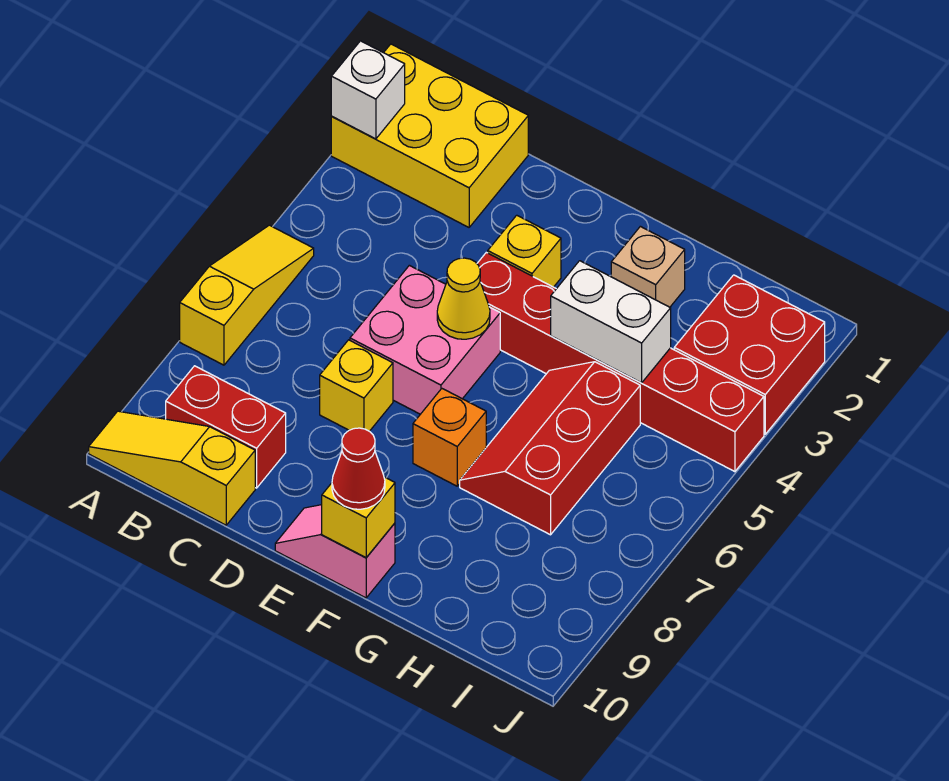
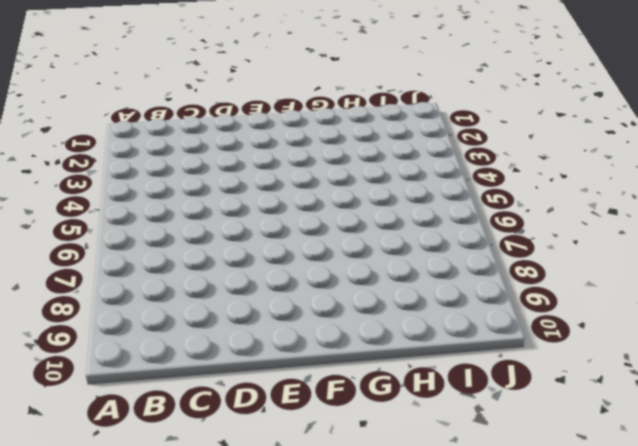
none -> yellow brick A1:C2 level 1
none -> yellow slope A5:A7 level 1 top 7
none -> yellow slope A10:C10 level 1 top C

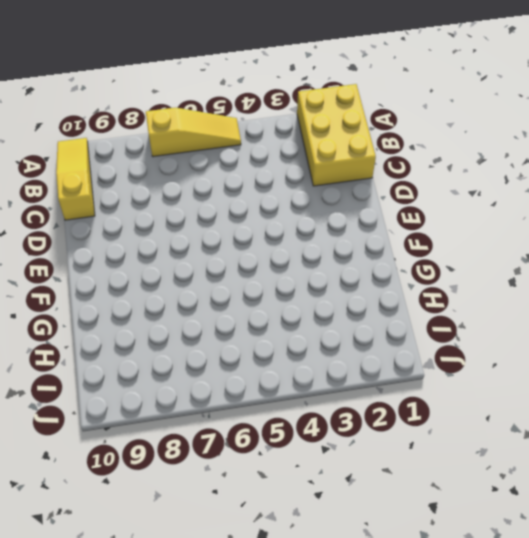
none -> red brick B9:C9 level 1
none -> pink brick D5:E6 level 1
none -> yellow brick D7 level 1

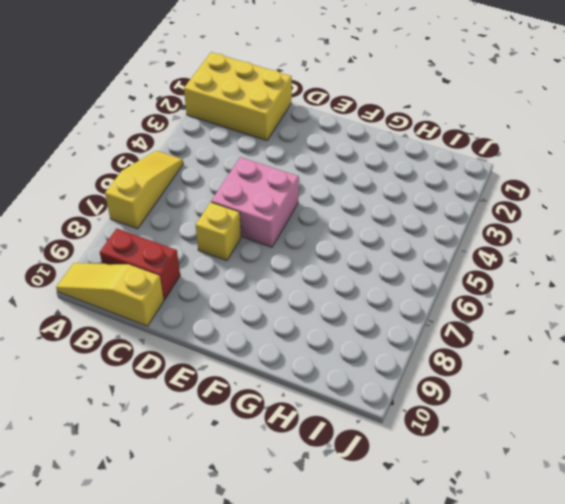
none -> yellow brick E3 level 1
none -> red brick E4:J4 level 1
none -> pink slope E10:F10 level 1 top F

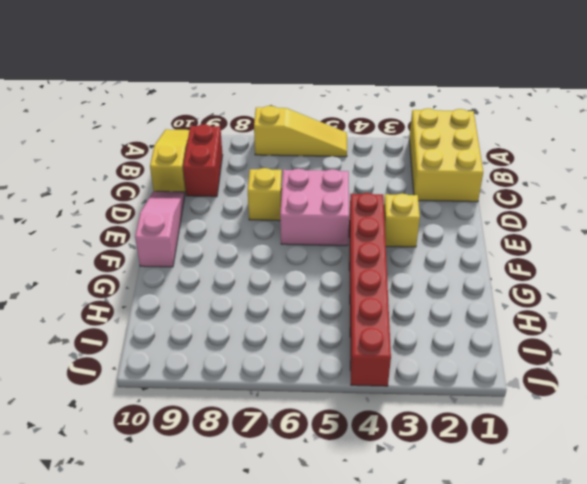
pink slope D10:F10 level 1 top F -> pink slope E10:F10 level 1 top F
none -> orange brick F7 level 1
none -> tan brick G2 level 1
none -> red slope G5:H7 level 1 top H

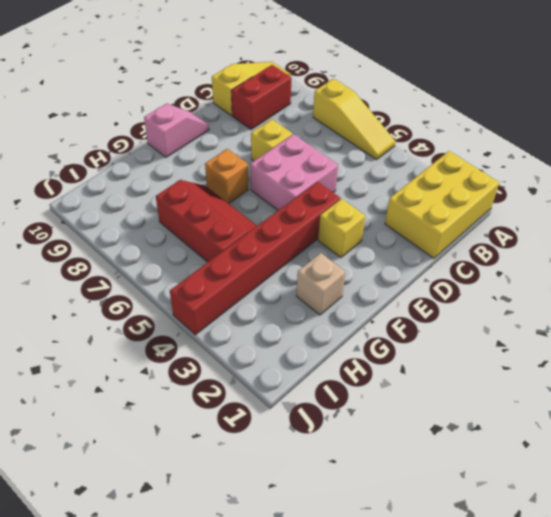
none -> red brick I2:J3 level 1
none -> white brick A2 level 2
none -> yellow cone E5 level 2

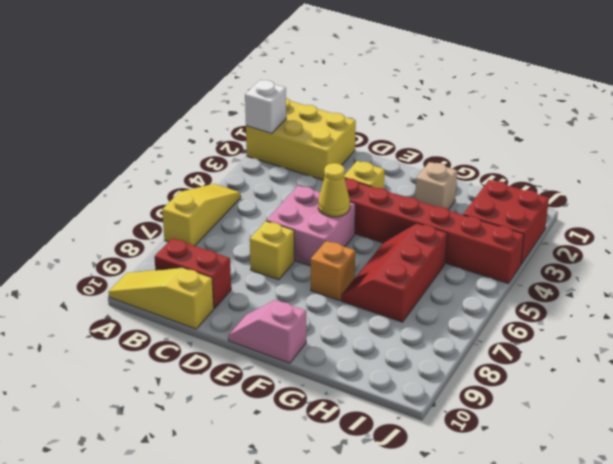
none -> yellow brick F10 level 2
none -> white brick G4:H4 level 2
none -> red cone F10 level 3

